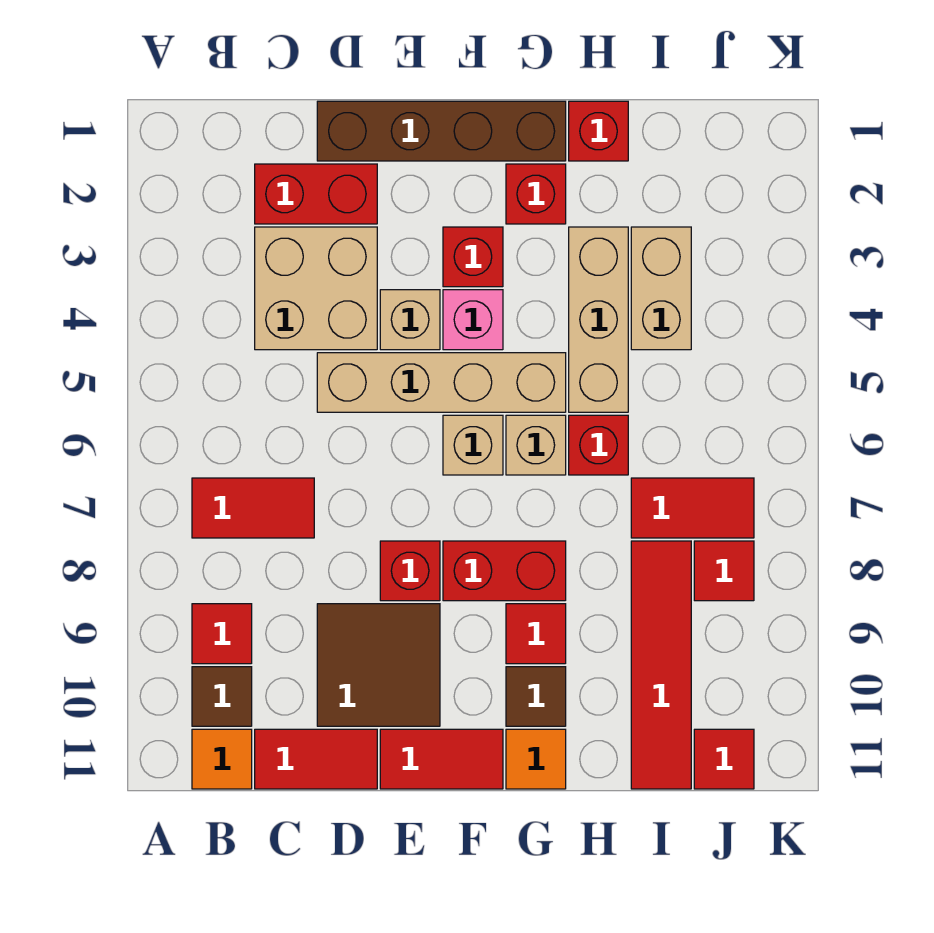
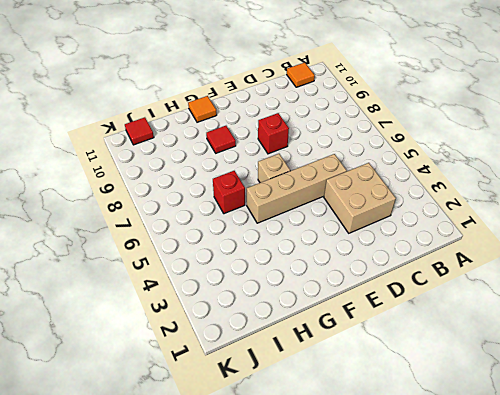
none -> red tile B7:C7 level 1
none -> red tile B9 level 1
none -> brown tile B10 level 1
none -> red brick C2:D2 level 1

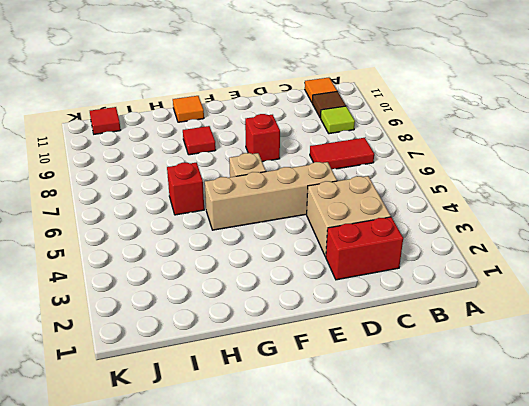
lime tile B9 level 1 -> red tile B9 level 1
none -> red tile C11:D11 level 1
none -> brown brick D1:G1 level 1
none -> brown tile D9:E10 level 1
none -> tan brick E4 level 1

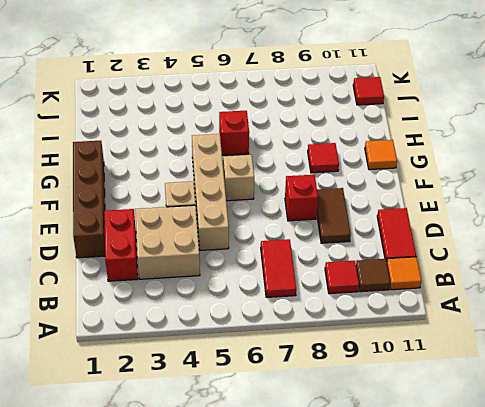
brown tile D9:E9 level 1 -> brown tile D9:E10 level 1
none -> red tile E11:F11 level 1
none -> red brick F3 level 1
none -> pink brick F4 level 1
none -> red brick F8:G8 level 1

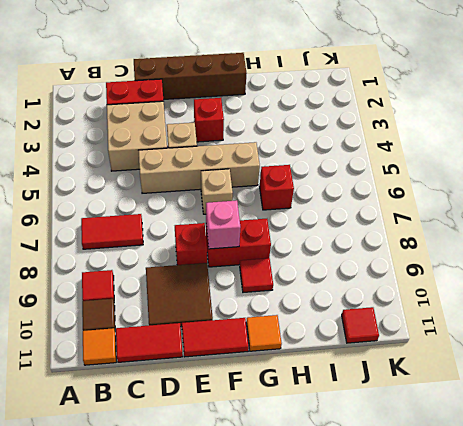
pink brick F8 level 2 -> pink brick F4 level 1
none -> red brick G2 level 1
none -> tan brick G6 level 1
none -> brown tile G10 level 1
none -> red brick H1 level 1

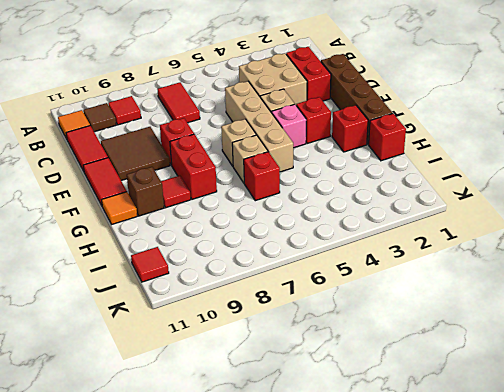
brown brick G10 level 1 -> brown tile G10 level 1
none -> tan brick H3:H5 level 1
none -> tan brick I3:I4 level 1
none -> red tile I7:J7 level 1
none -> red tile I8:I11 level 1

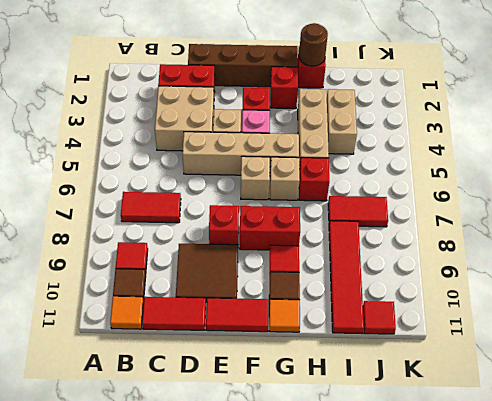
brown round brick H1 level 2 -> none
none -> red tile J8 level 1

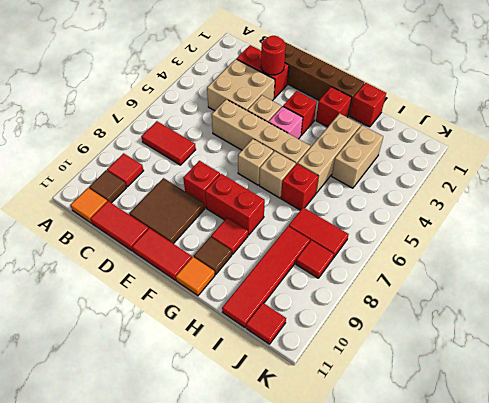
red round brick D2 level 2 -> none

